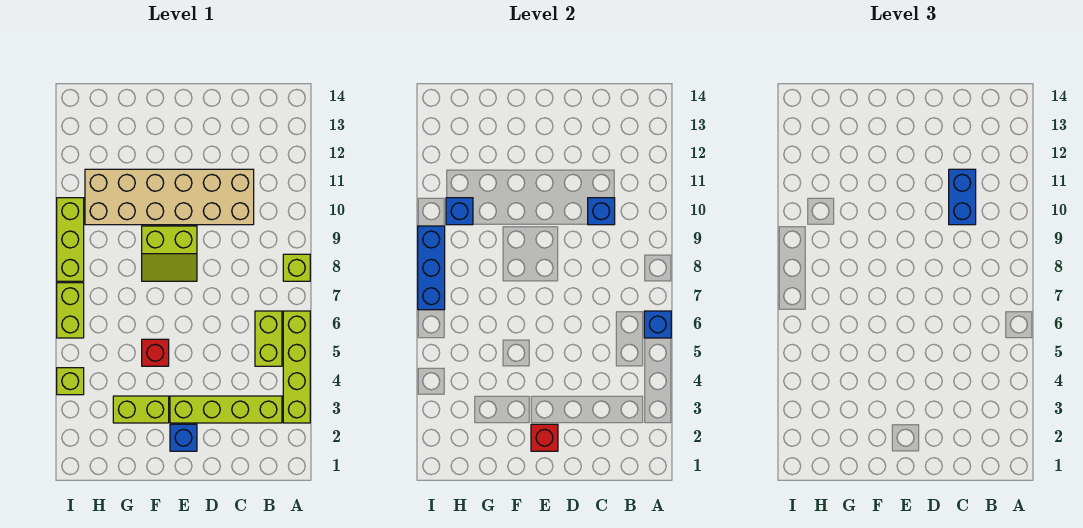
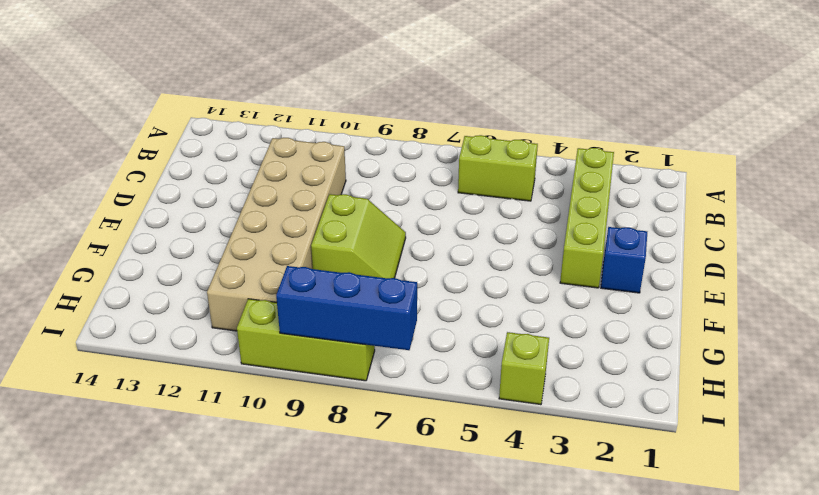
none -> lime brick A3:A6 level 1
none -> lime brick A8 level 1
none -> lime brick F3:G3 level 1

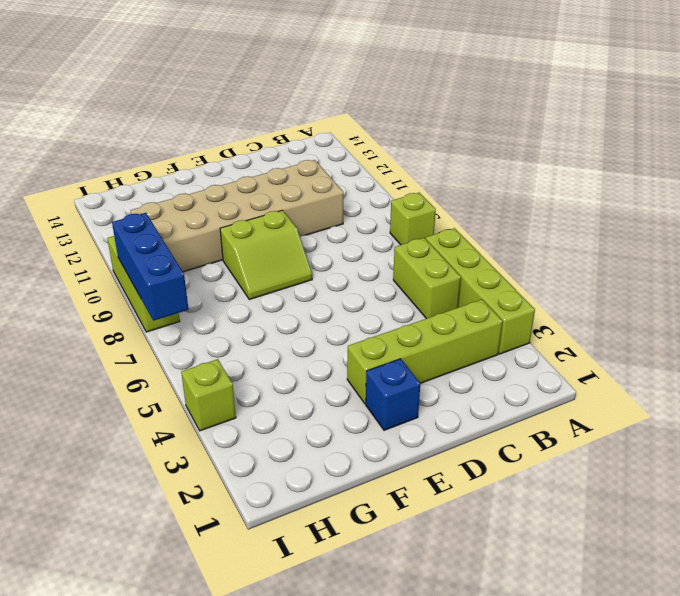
none -> lime brick F3:G3 level 1
none -> red brick F5 level 1
none -> lime brick I6:I7 level 1

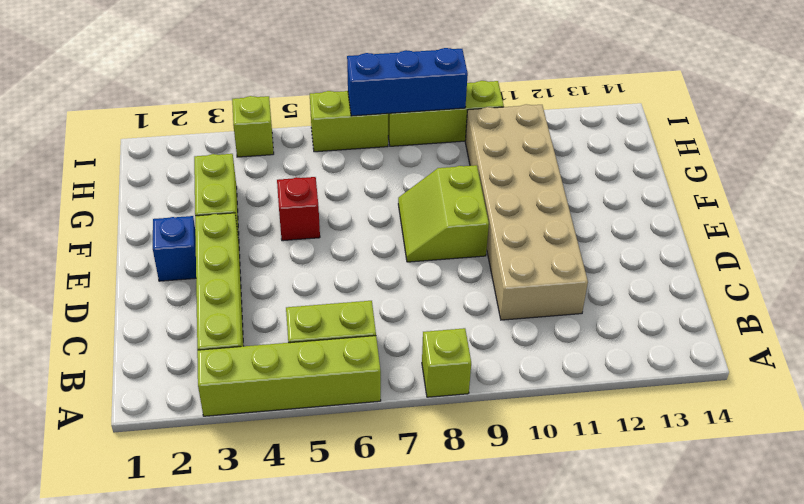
none -> blue brick A6 level 2
none -> blue brick C10 level 2
none -> red brick E2 level 2

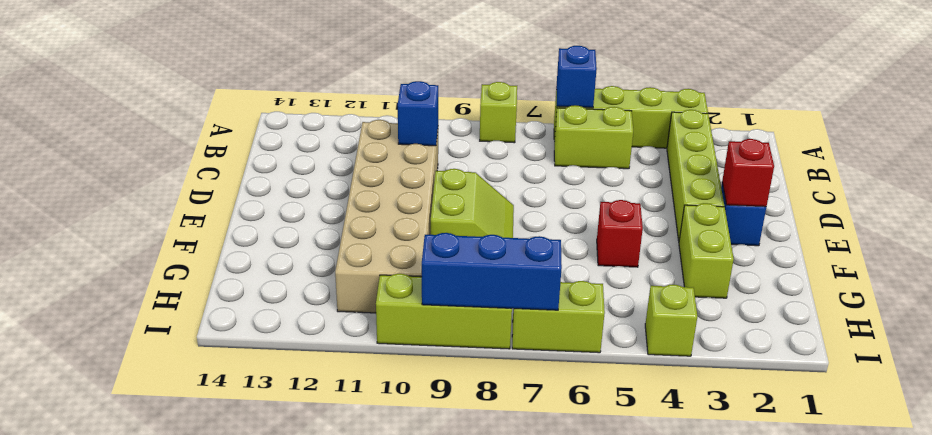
none -> blue brick H10 level 2
none -> blue brick C10:C11 level 3

